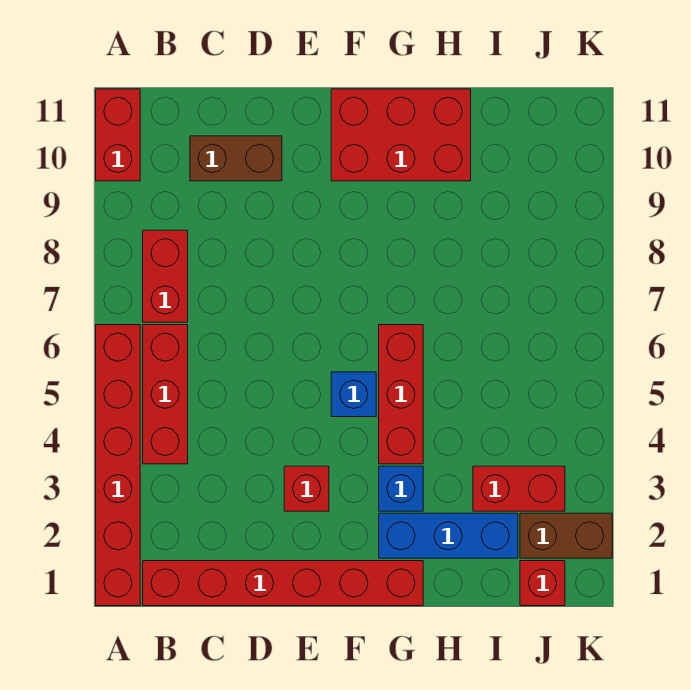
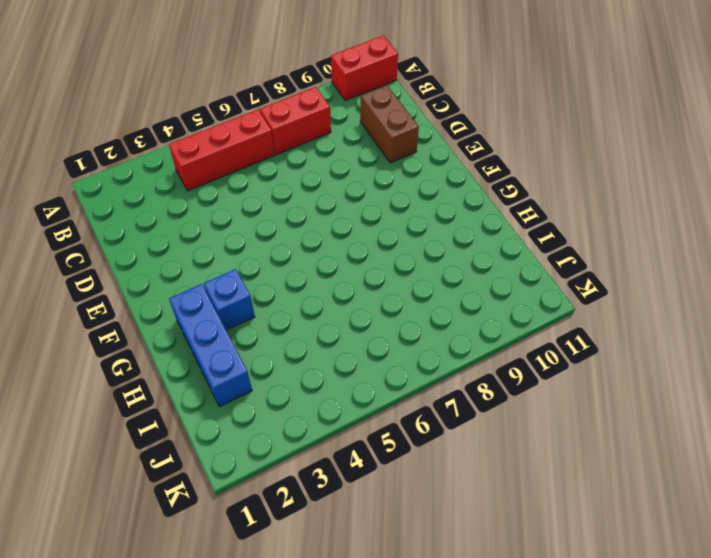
none -> red brick A1:A6 level 1
none -> red brick B1:G1 level 1
none -> red brick E3 level 1

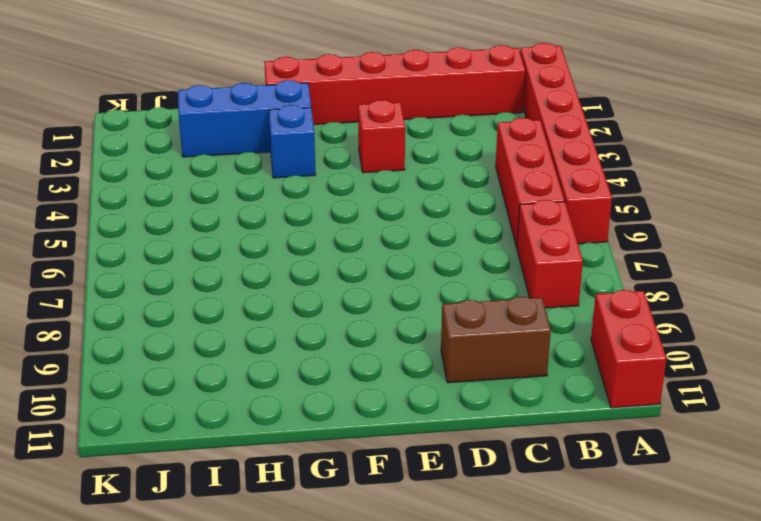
none -> blue brick F5 level 1
none -> red brick F10:H11 level 1
none -> red brick G4:G6 level 1

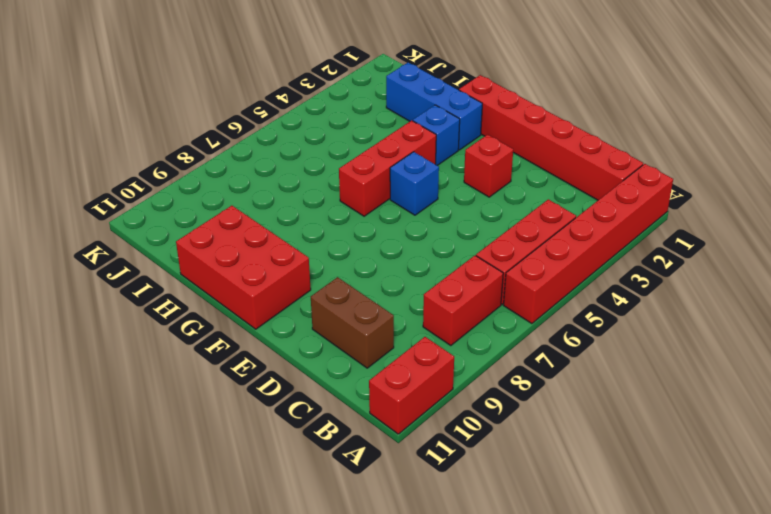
none -> red brick I3:J3 level 1
none -> red brick J1 level 1
none -> brown brick J2:K2 level 1

